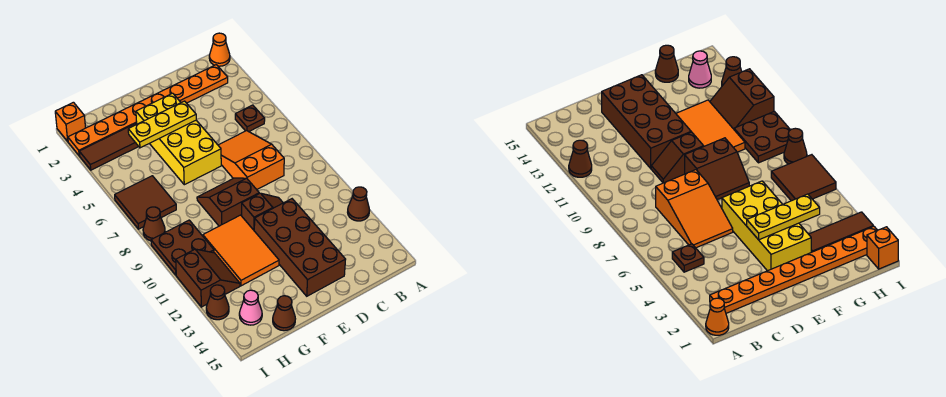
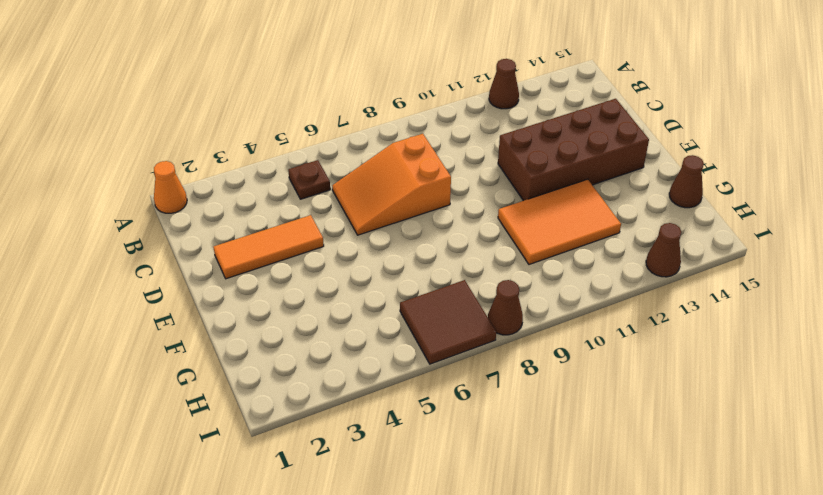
orange tile D2:D4 level 1 -> orange plate B2:I2 level 1
none -> brown slope D10:E10 level 1 top E
none -> yellow brick E3:F6 level 1
none -> brown slope E8:F9 level 1 top 9

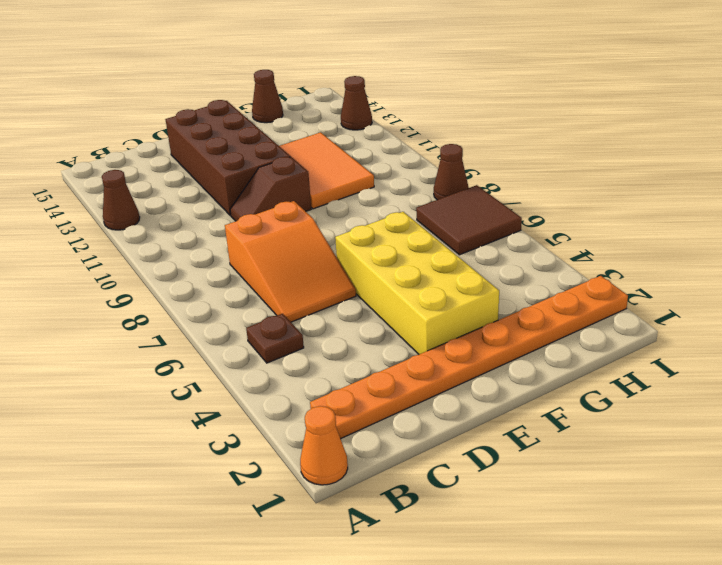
none -> brown slope E8:F9 level 1 top 9
none -> brown tile G3:I3 level 1
none -> brown plate H9:I10 level 1

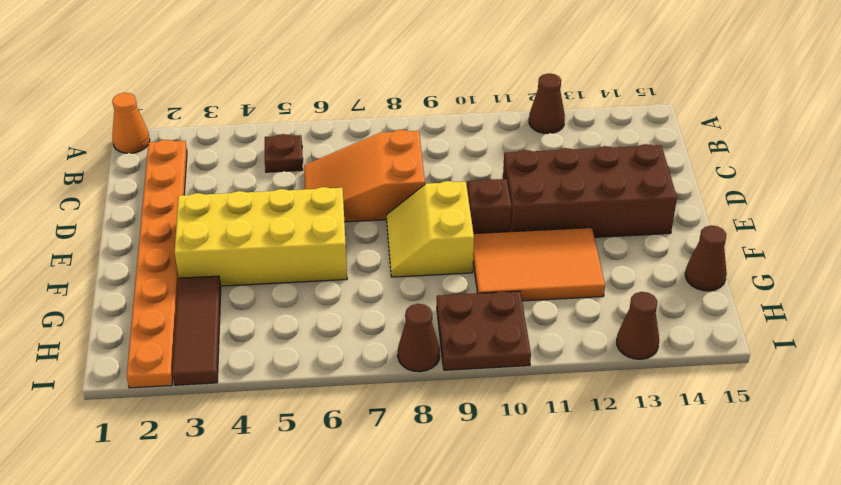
yellow slope E8:F9 level 1 top 9 -> brown slope E8:F9 level 1 top 9
none -> brown tile H6:I7 level 1
none -> brown slope H11:I12 level 1 top I
none -> pink cone H14 level 1

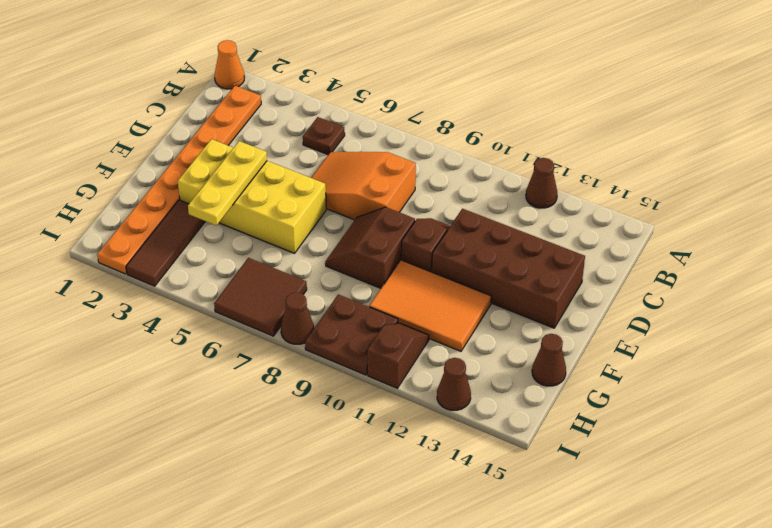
brown slope H11:I11 level 1 top I -> brown slope H11:I12 level 1 top I
none -> pink cone H14 level 1
none -> orange brick I1 level 1

